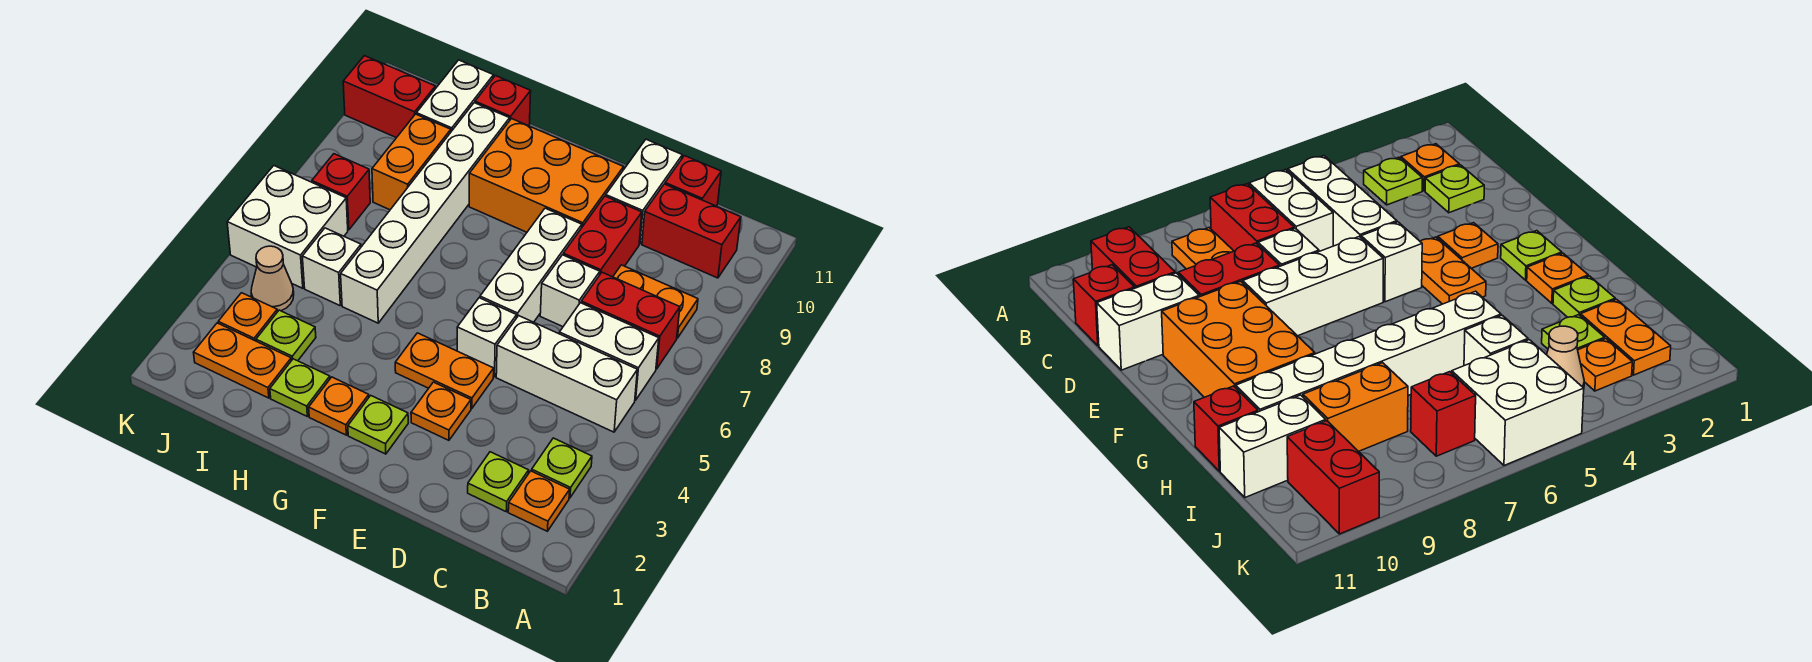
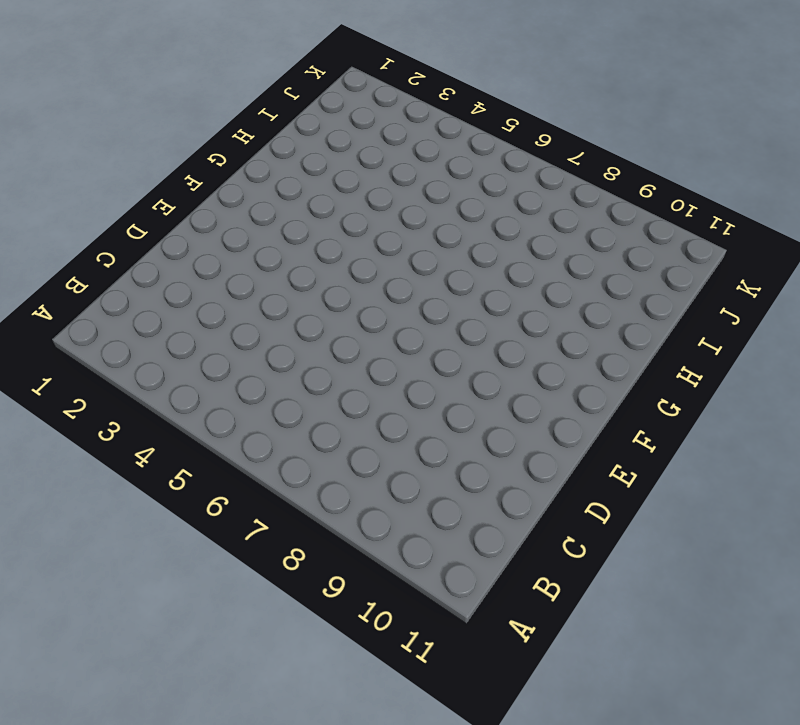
none -> orange plate B2 level 1
none -> lime plate B3 level 1
none -> white brick B5:D5 level 1
none -> white brick B6:C6 level 1

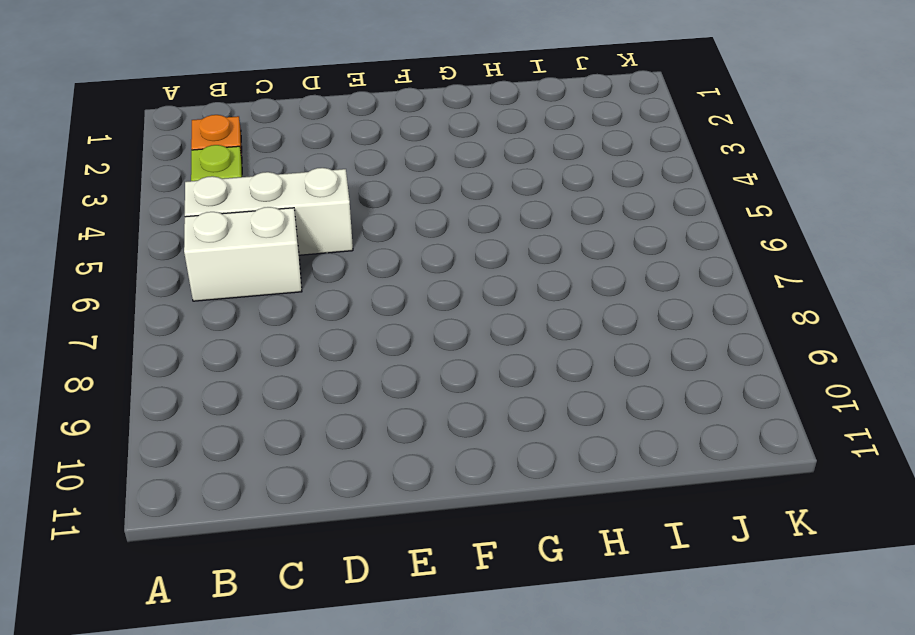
none -> red brick B7:C7 level 1
none -> orange plate B8:C8 level 1
none -> red brick B10:C10 level 1
none -> lime plate C2 level 1

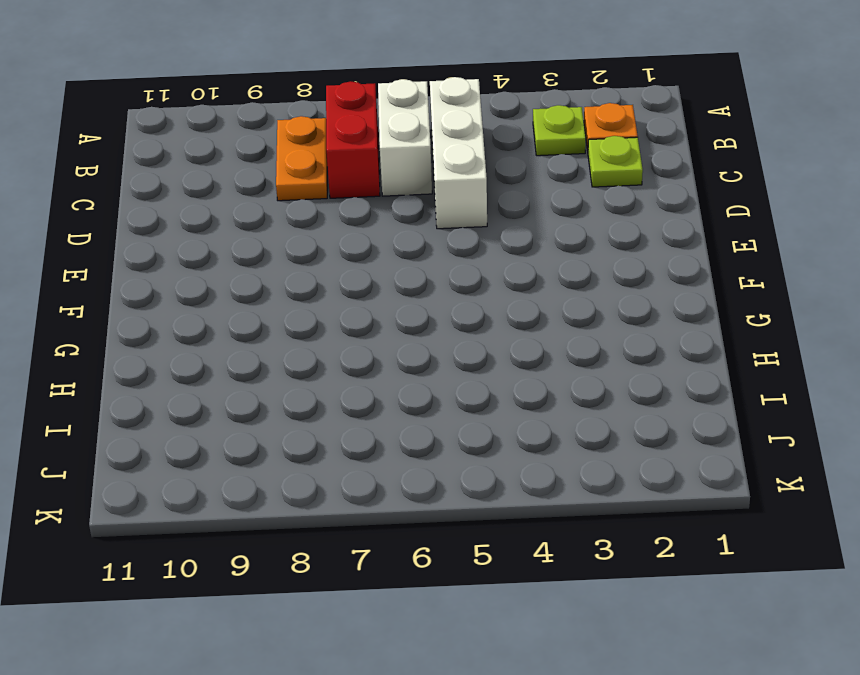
none -> red brick B10:C10 level 1
none -> red brick C11 level 1
none -> white brick D7 level 1
none -> red brick D8:D9 level 1

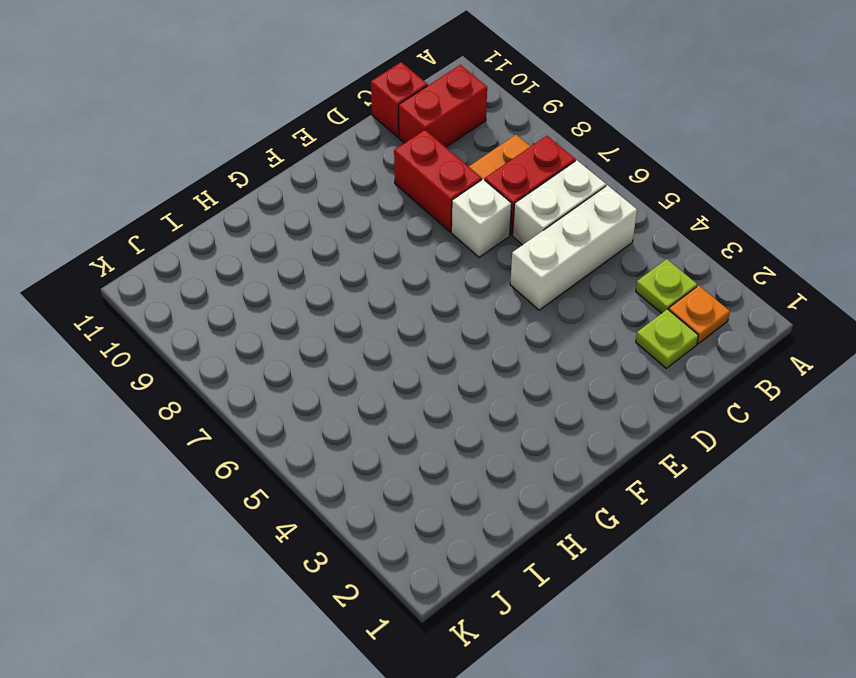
none -> white brick D10:D11 level 1
none -> orange plate E3 level 1
none -> orange plate E4:F4 level 1
none -> white brick E5 level 1

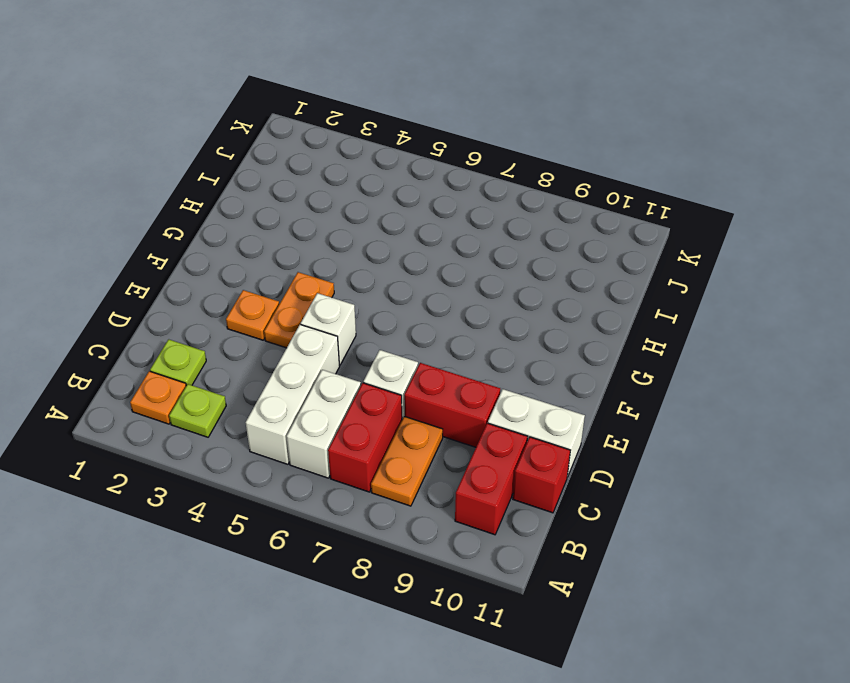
none -> white brick E6:E8 level 1
none -> orange brick E9:G10 level 1
none -> lime plate F2 level 1
none -> orange plate G2 level 1

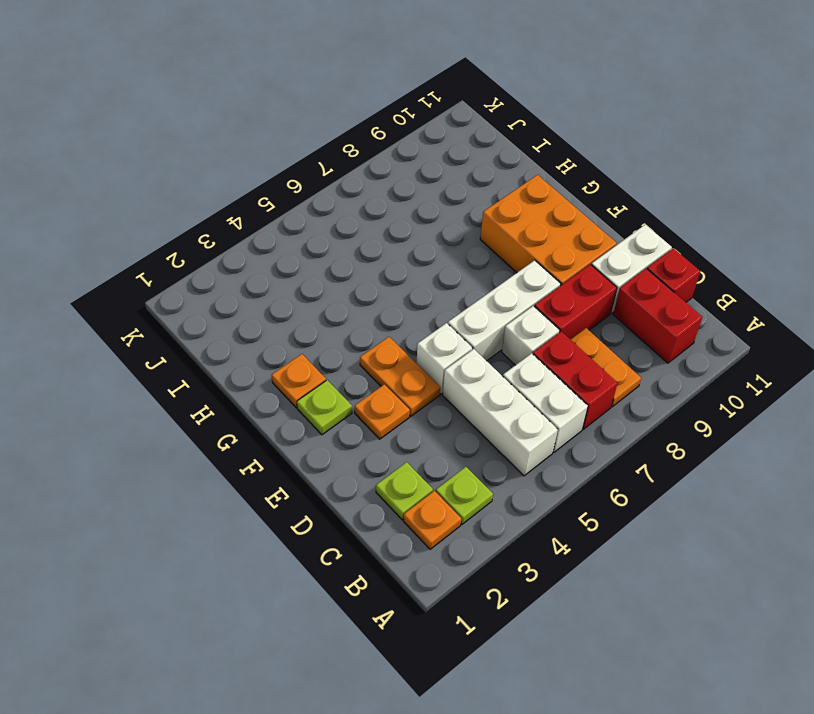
none -> lime plate H2 level 1
none -> white brick H5:H10 level 1
none -> red brick H11 level 1
none -> orange plate I2:J2 level 1

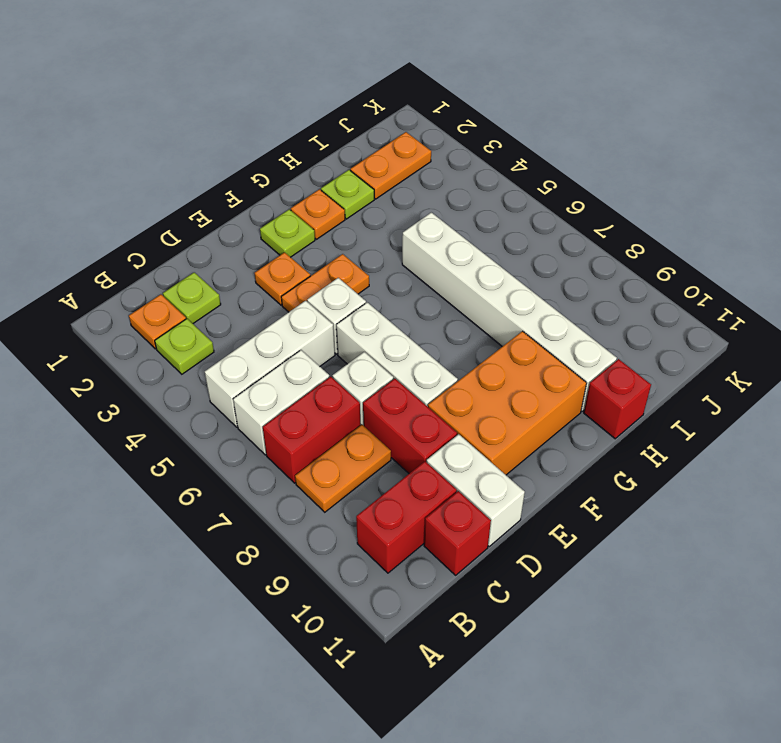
none -> lime plate I3 level 1
none -> white brick I5 level 1
none -> orange brick I8:I9 level 1
none -> white brick I10:I11 level 1

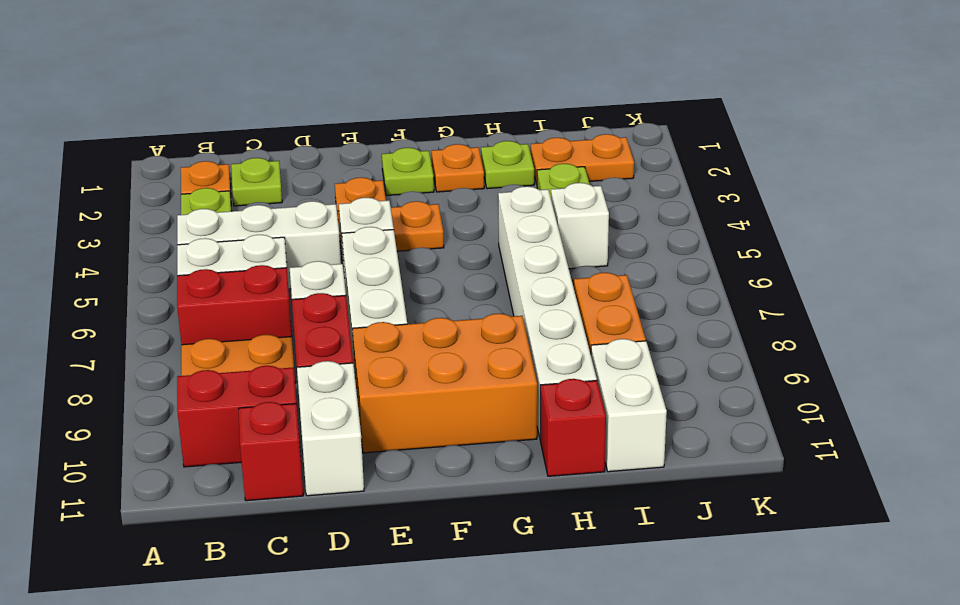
none -> orange plate J3 level 1
none -> tan cone J4 level 1
none -> white brick J5:K6 level 1
none -> red brick J7 level 1

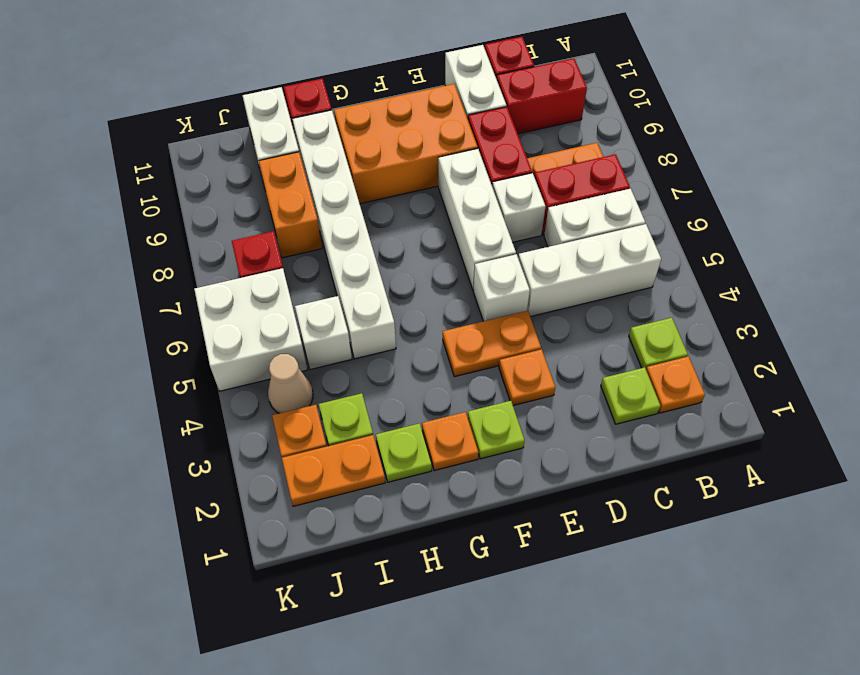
none -> red brick J10:K10 level 1

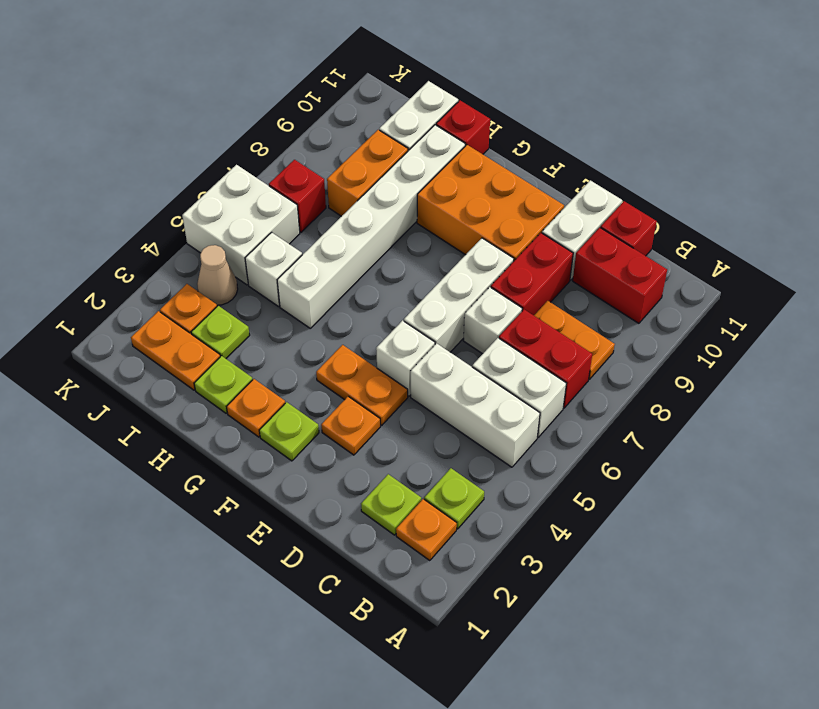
none -> red brick J10:K10 level 1

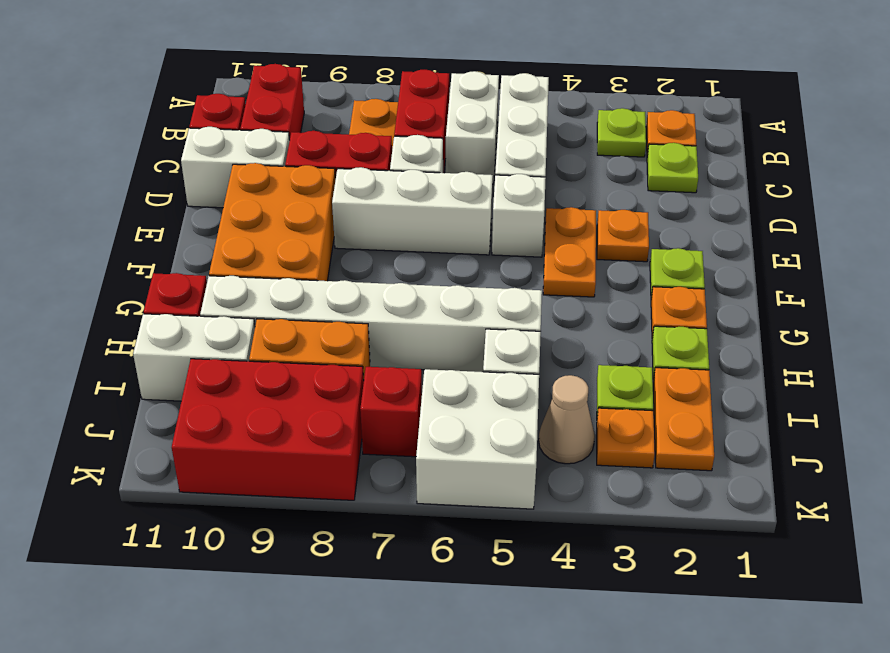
red brick J8:K10 level 1 -> red brick J10:K10 level 1

